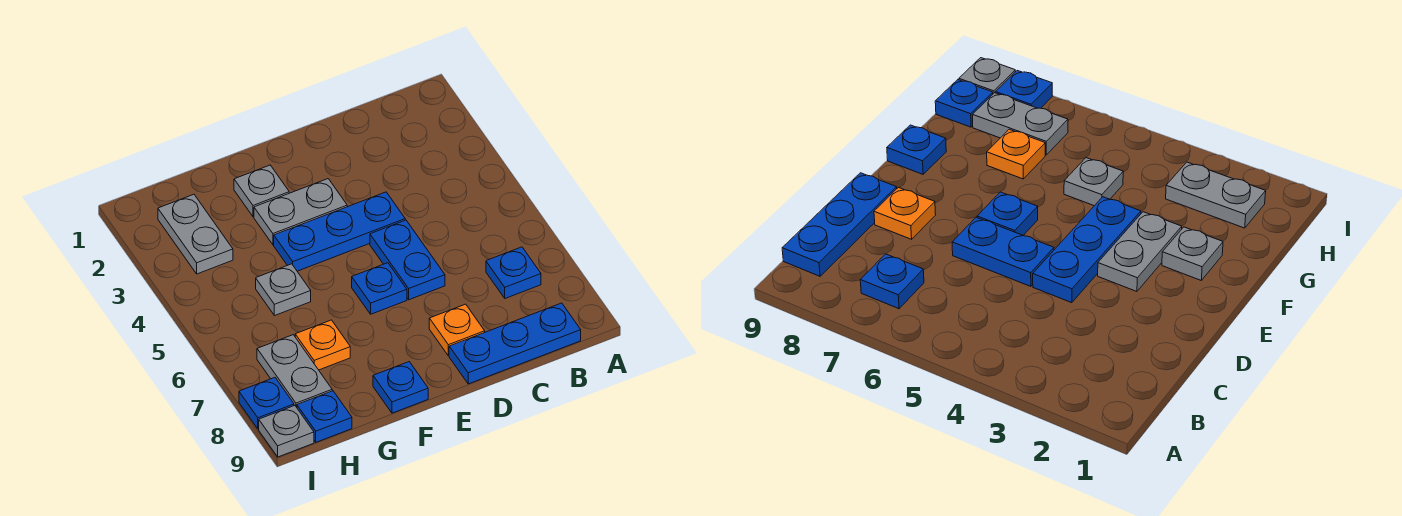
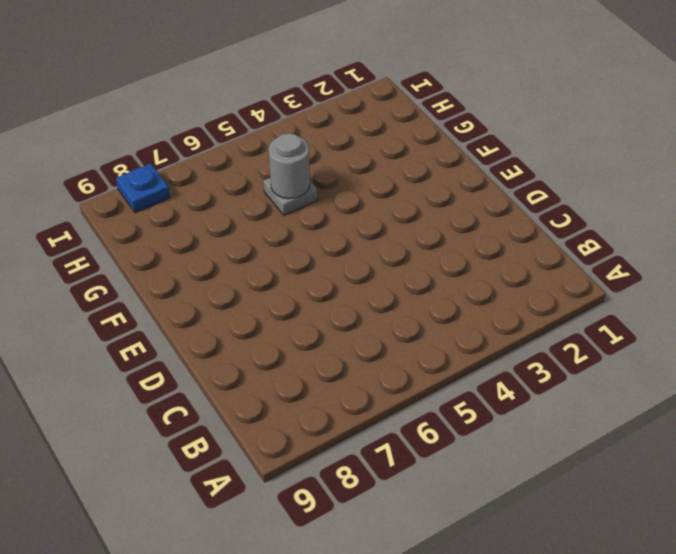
grey round brick G5 level 2 -> none
none -> blue plate B7 level 1
none -> blue plate B9:D9 level 1
none -> blue plate D4:F4 level 1

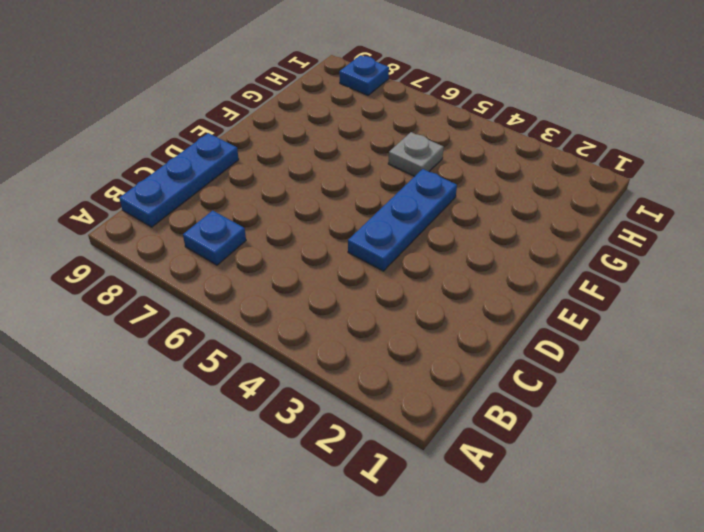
none -> blue plate D5:D6 level 1
none -> orange plate D8 level 1
none -> grey plate E3:F3 level 1

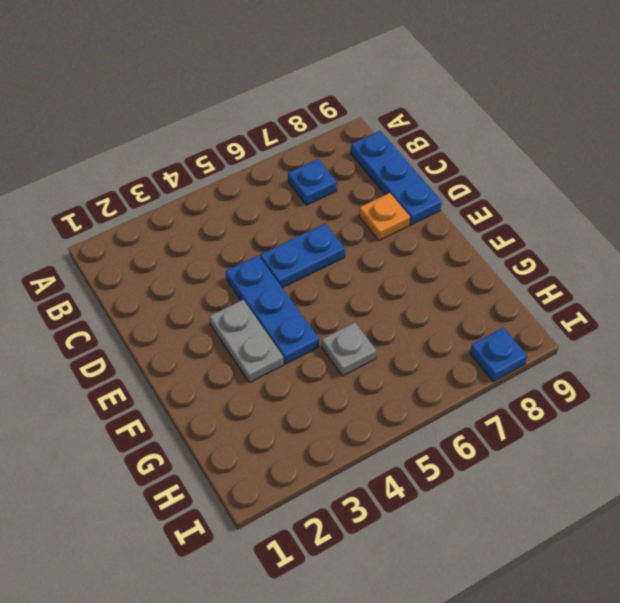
none -> blue plate E6 level 1
none -> grey plate F2 level 1
none -> blue plate F9 level 1

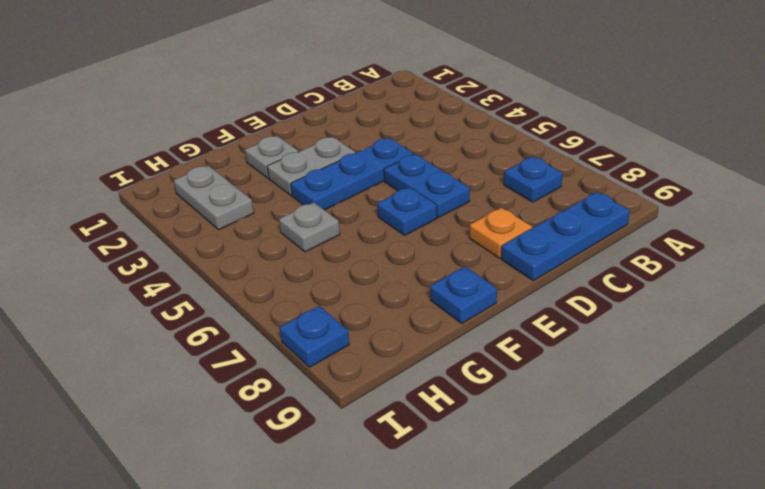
none -> orange plate G7 level 1
none -> grey plate H7:H8 level 1
none -> blue plate H9 level 1

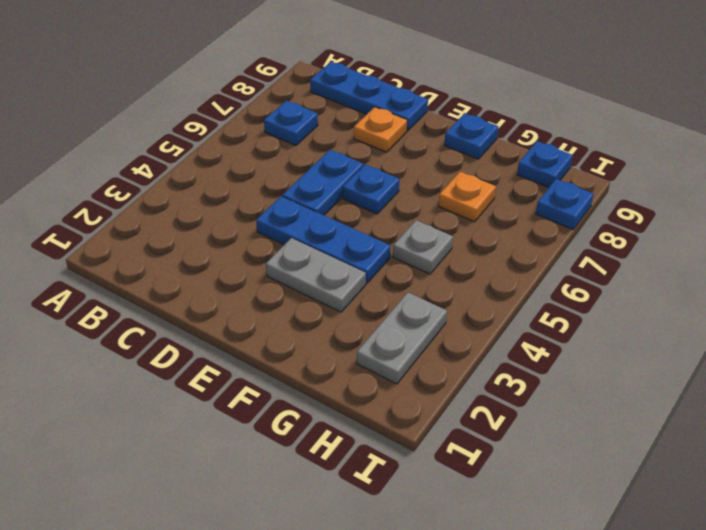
none -> grey plate F2 level 1
none -> grey plate H7:H8 level 1
none -> grey plate I9 level 1

